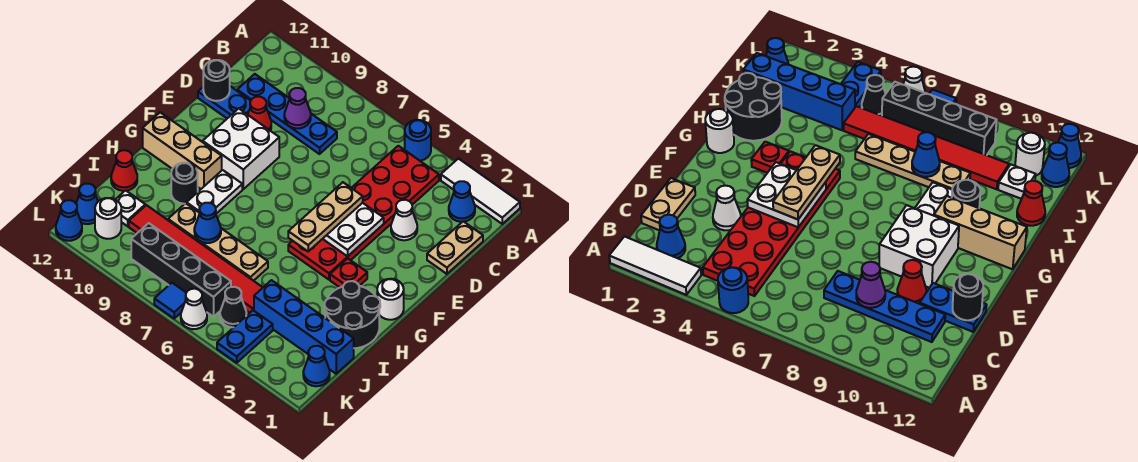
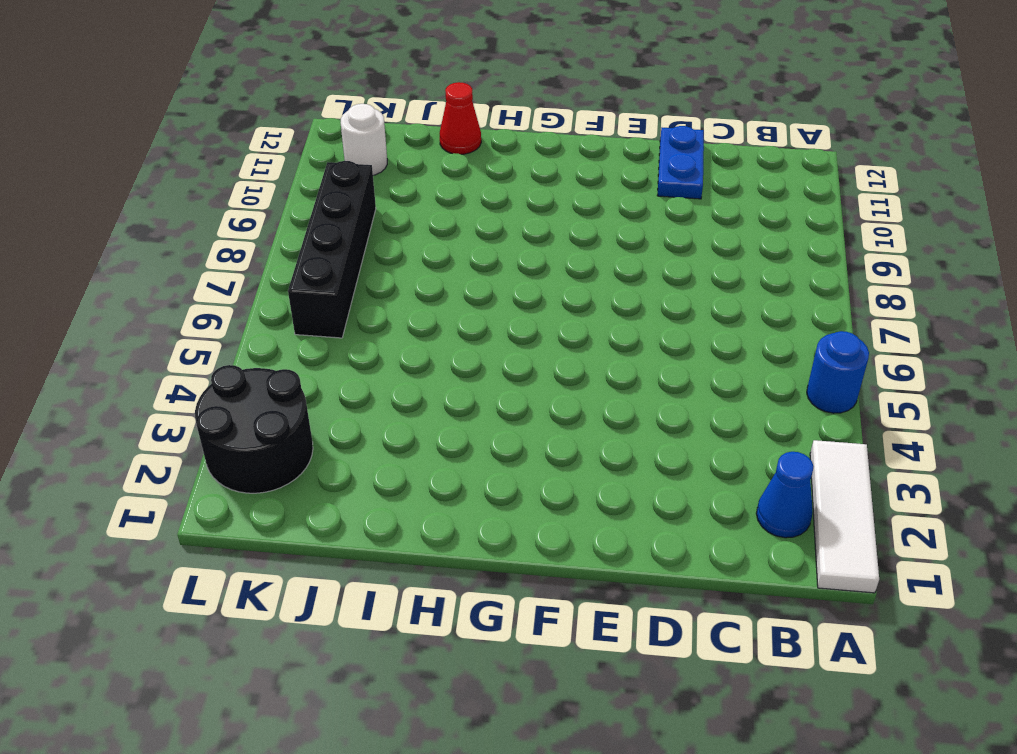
black round brick K2:L3 level 1 -> black round brick H1:I2 level 1
none -> red plate B4:G5 level 1
none -> tan plate C1:D1 level 1
none -> blue plate C8:C11 level 1
none -> white cone D3 level 1

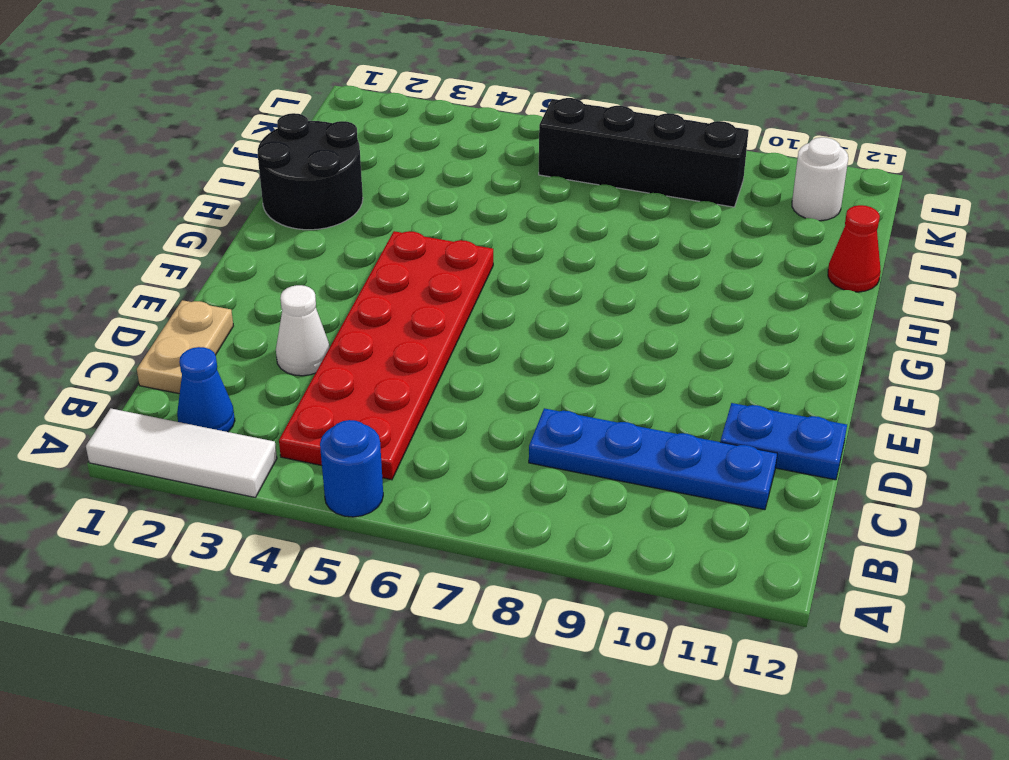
none -> red cone D10 level 1
none -> white brick E9:F10 level 1
none -> white round brick G1 level 1
none -> red plate G3 level 1

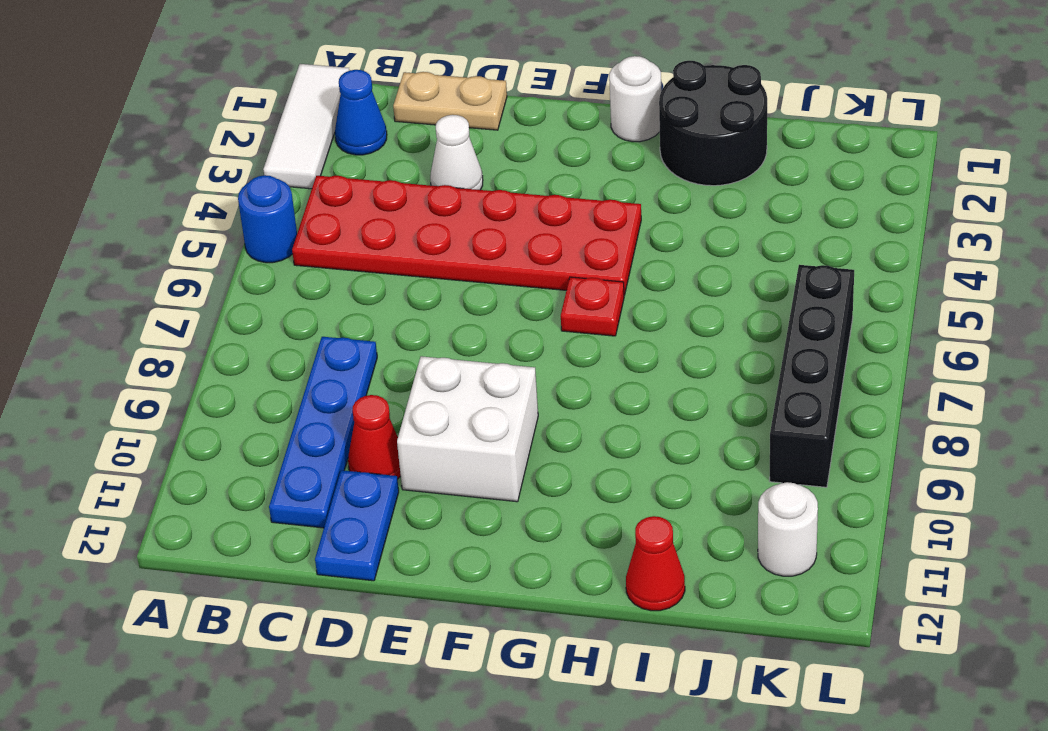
red plate G6 level 1 -> red plate G3 level 1
none -> white plate G9:H9 level 1
none -> tan brick G10:G12 level 1
none -> black round brick H10 level 1
none -> tan plate I6:I9 level 1

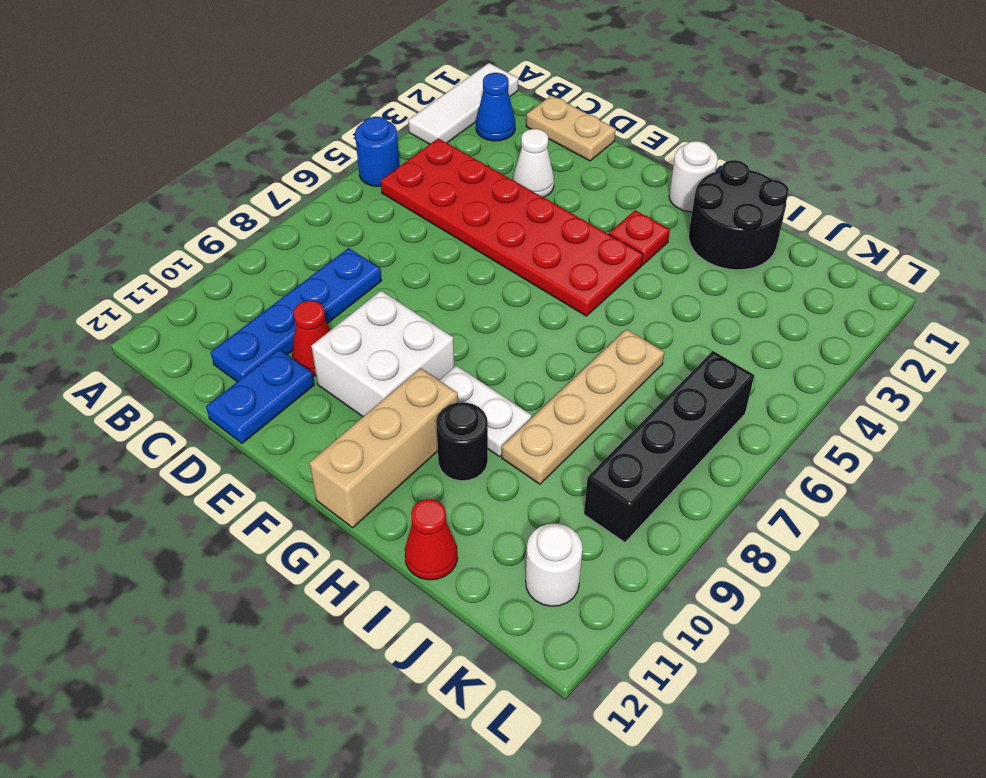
none -> blue brick J1:J4 level 1
none -> red tile J5:J10 level 1
none -> white plate J11 level 1
none -> blue cone K1 level 1

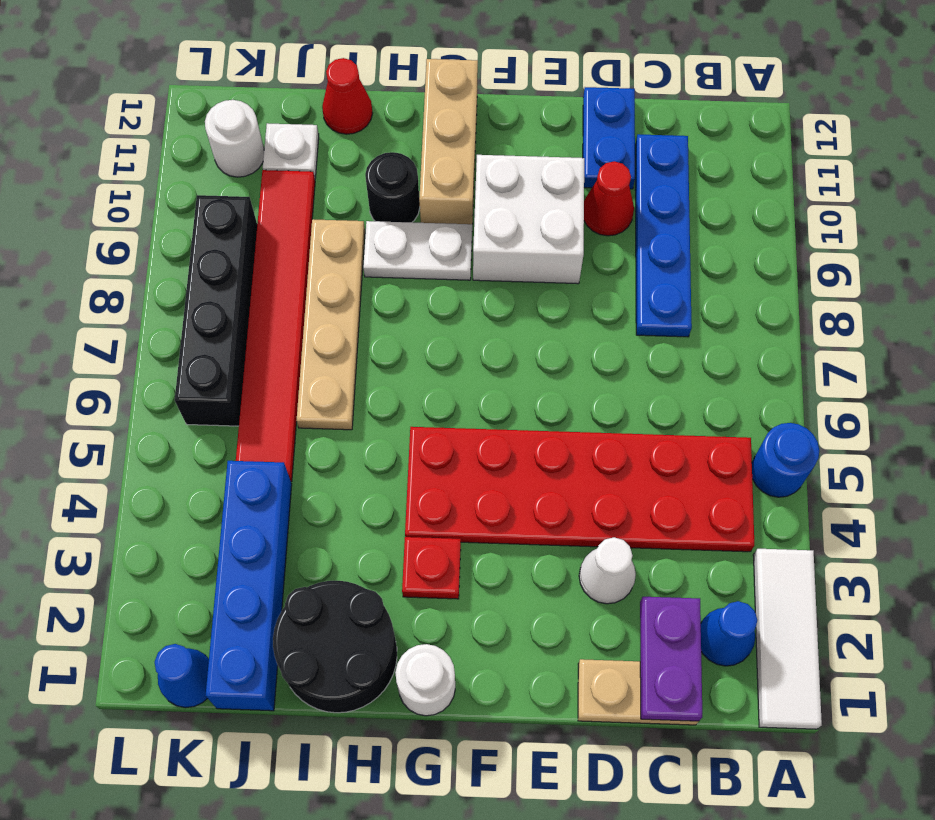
purple plate C1:C2 level 2 -> none
none -> blue plate K4:L4 level 1
none -> black cone K5 level 1
none -> blue cone K12 level 1
none -> white cone L6 level 1

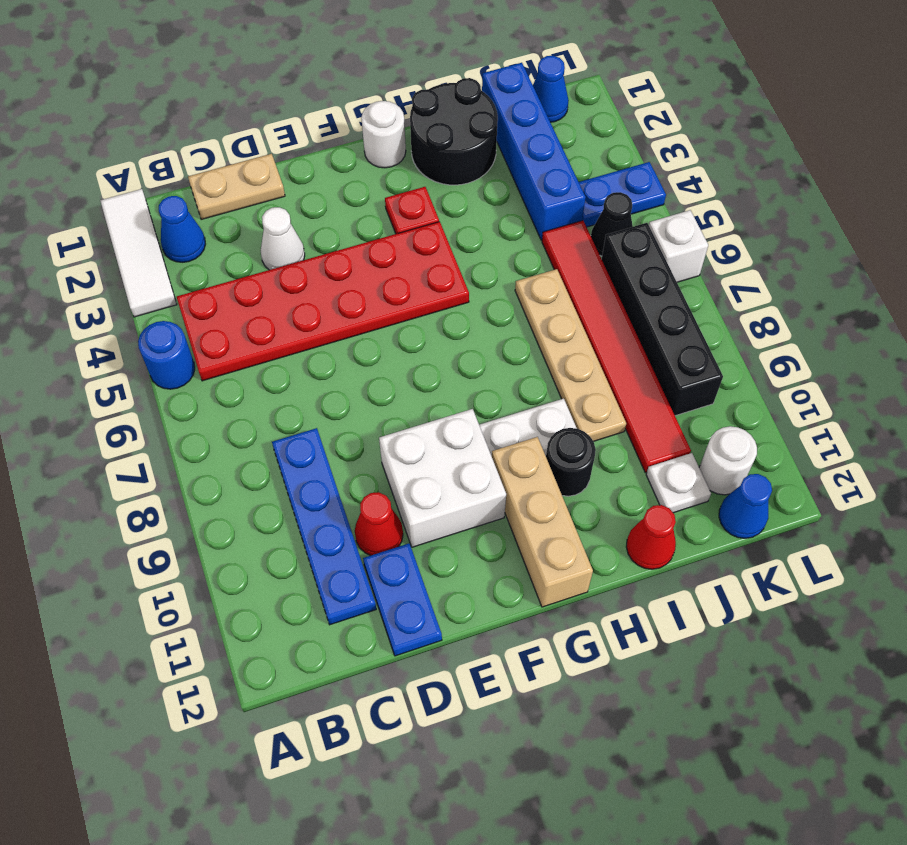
white brick L6 level 1 -> white cone L6 level 1
none -> blue tile L7 level 1
none -> blue cone L12 level 1
none -> purple cone C9 level 2
none -> black round brick D12 level 2

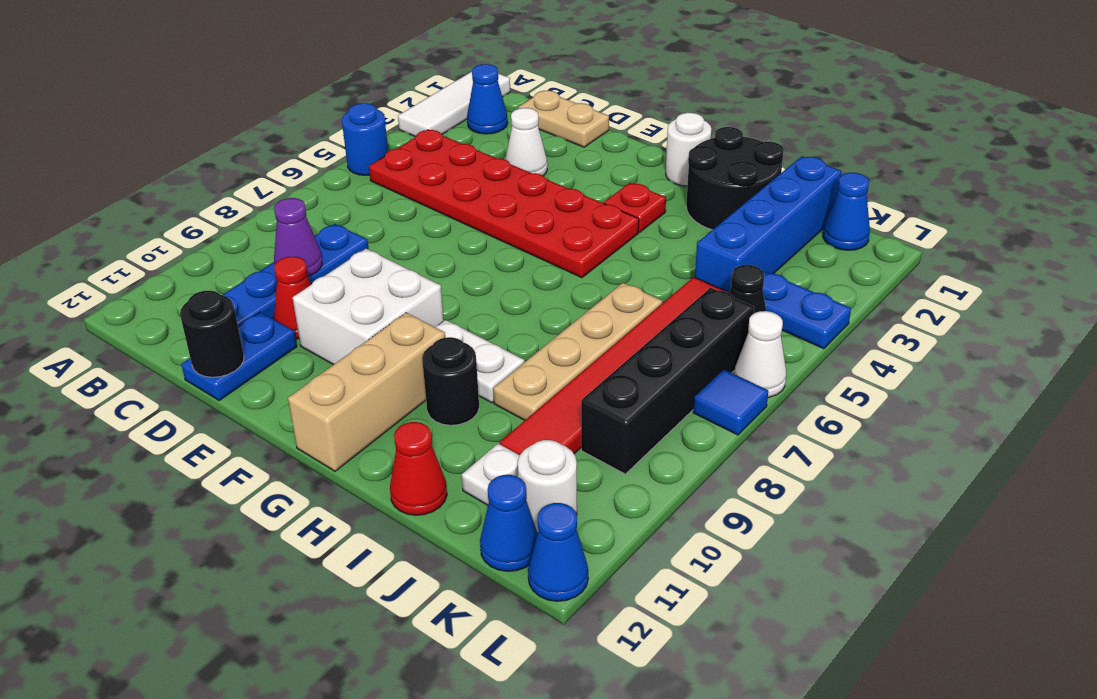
none -> white plate E4:F5 level 2
none -> blue cone I8 level 2
none -> tan plate E5:G5 level 3

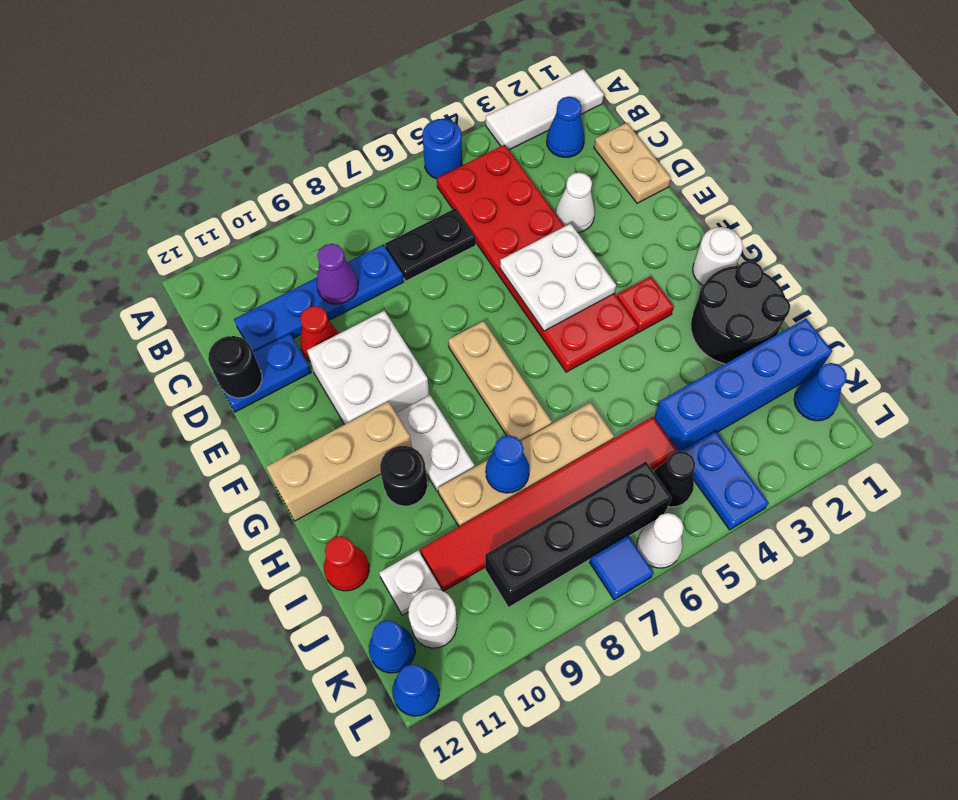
black plate C6:C7 level 1 -> none
tan plate F7:H7 level 1 -> tan plate E5:G5 level 3

